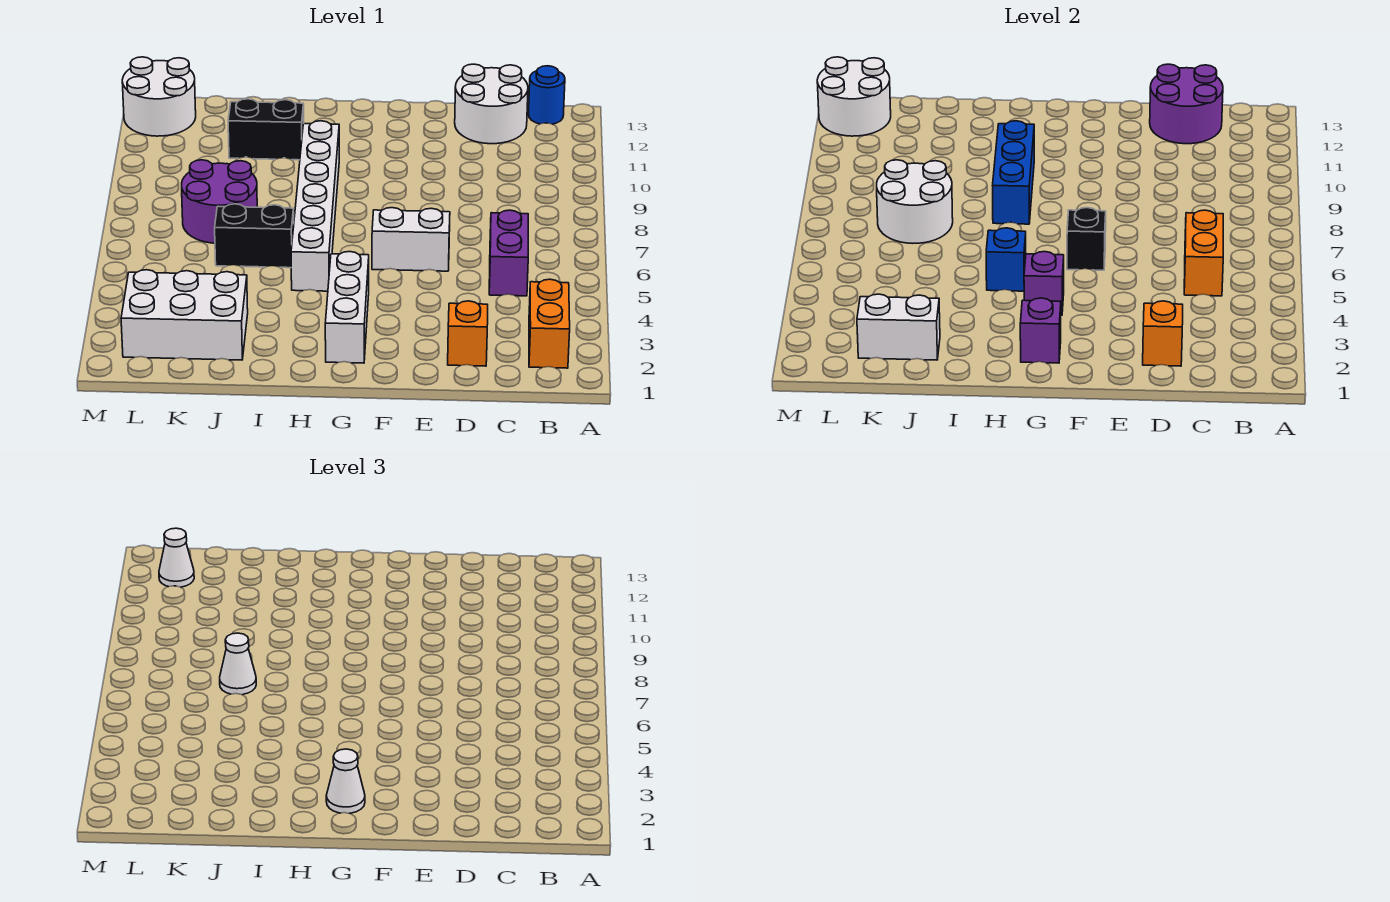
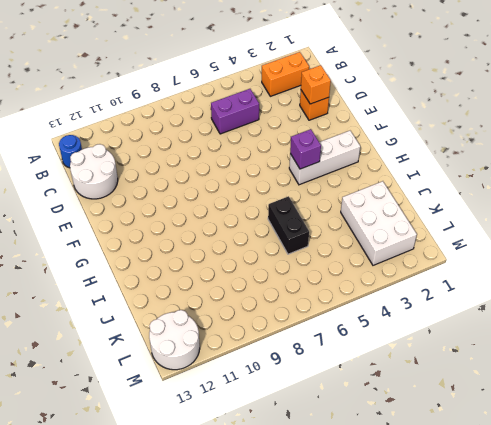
none -> white brick E6:F6 level 1
none -> white brick H5:H10 level 1
none -> black brick I11:J11 level 1

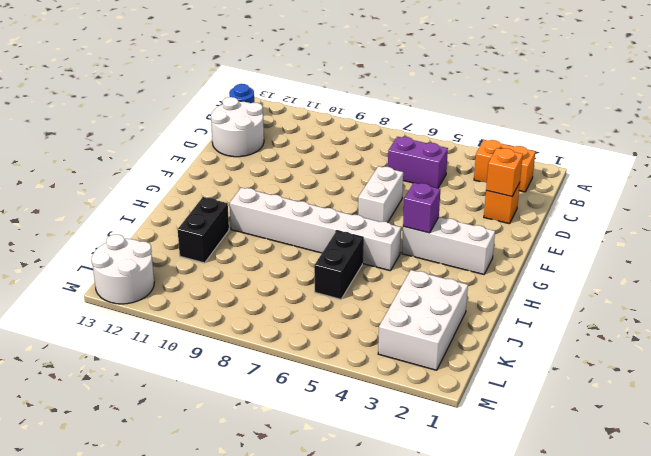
none -> purple round brick J7:K8 level 1
none -> orange brick C5:C6 level 2
none -> purple round brick C12:D13 level 2

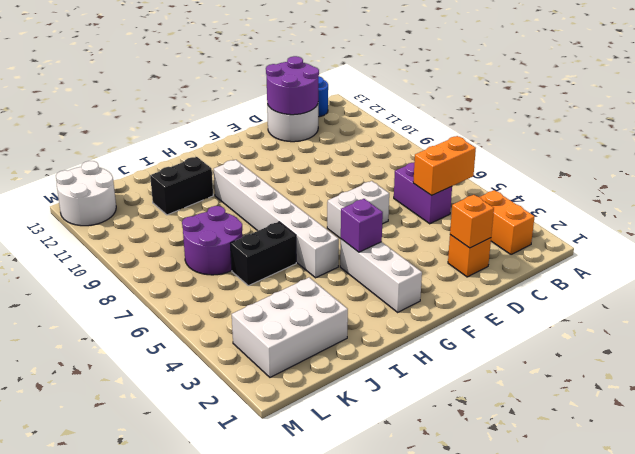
orange brick B5:C5 level 2 -> orange brick C5:C6 level 2
none -> black brick F6 level 2
none -> purple brick G2 level 2
none -> blue brick H5 level 2

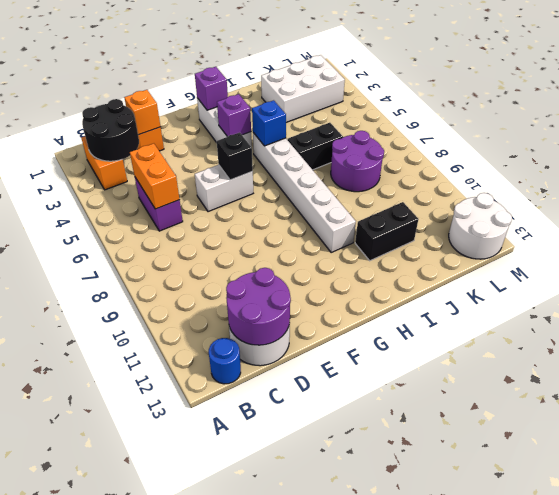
black round brick B2:C3 level 2 -> none
none -> blue brick H8:H10 level 2
none -> white brick J2:K2 level 2
none -> white round brick J7:K8 level 2

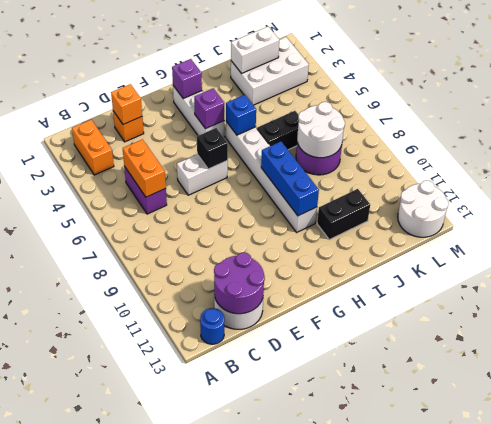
none -> white round brick L12:M13 level 2
none -> white cone G2 level 3
none -> white cone J7 level 3

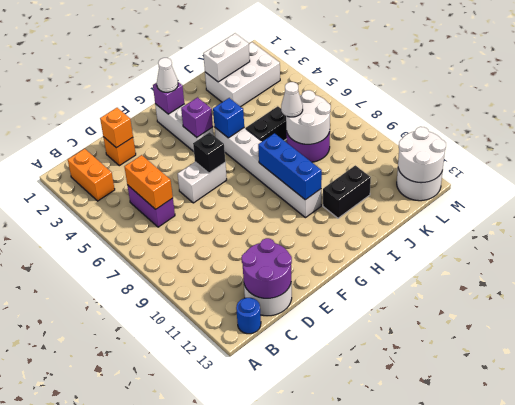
none -> white cone L12 level 3

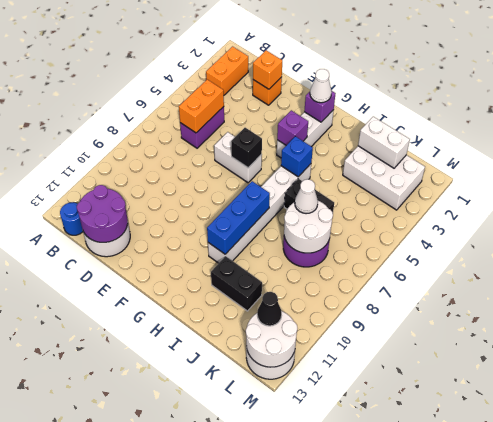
black cone L12 level 3 -> white cone L12 level 3

